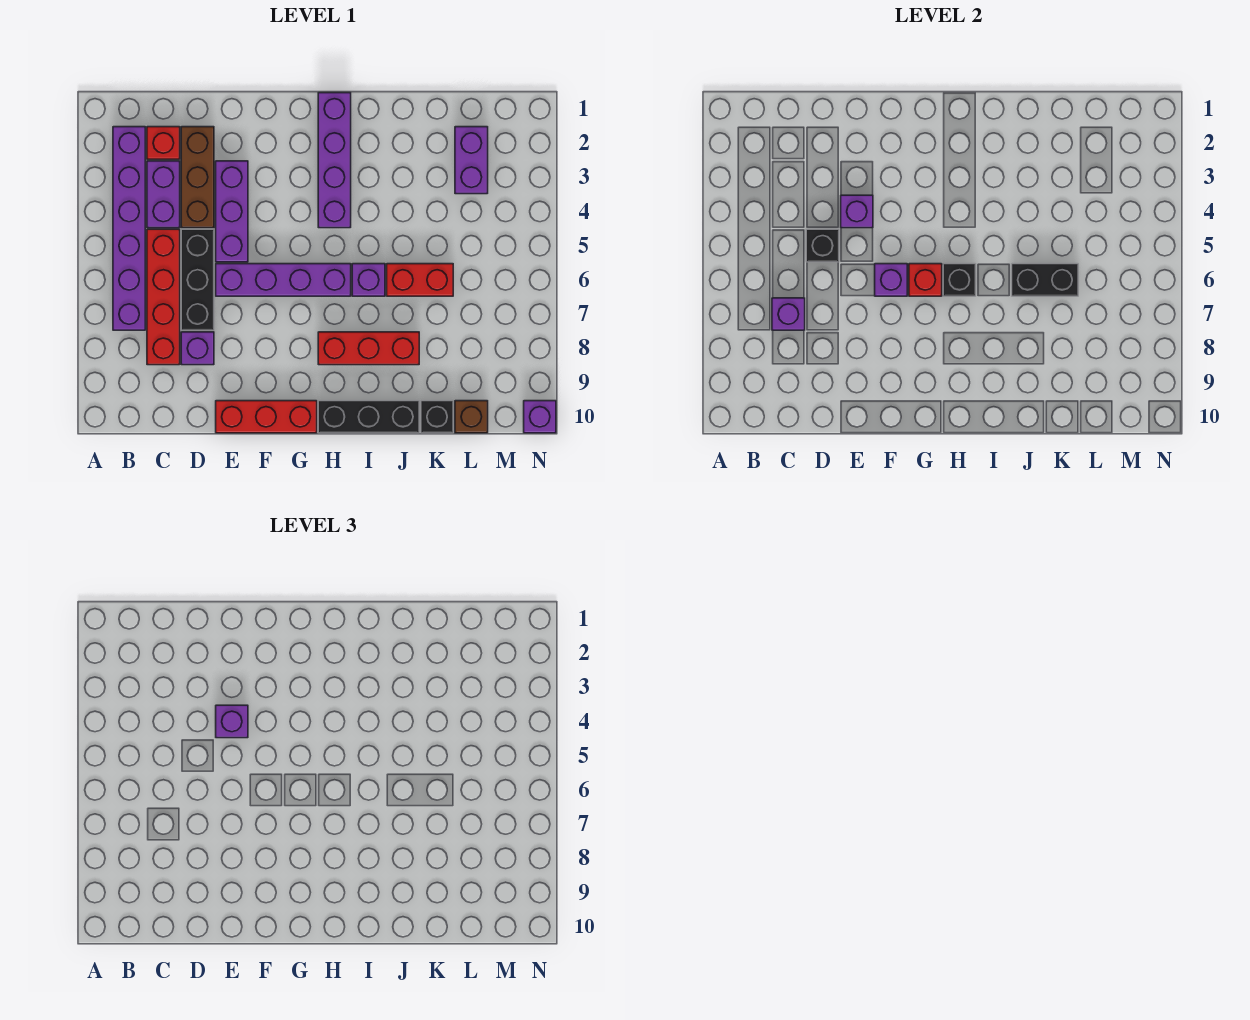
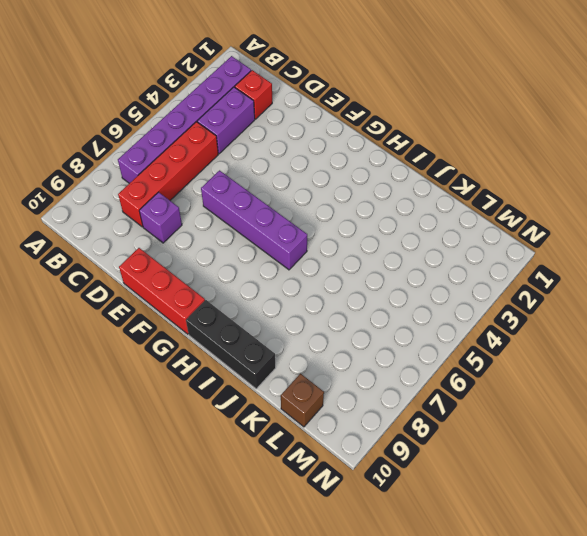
none -> brown brick D2:D4 level 1
none -> black brick D5:D7 level 1
none -> purple brick E3:E5 level 1

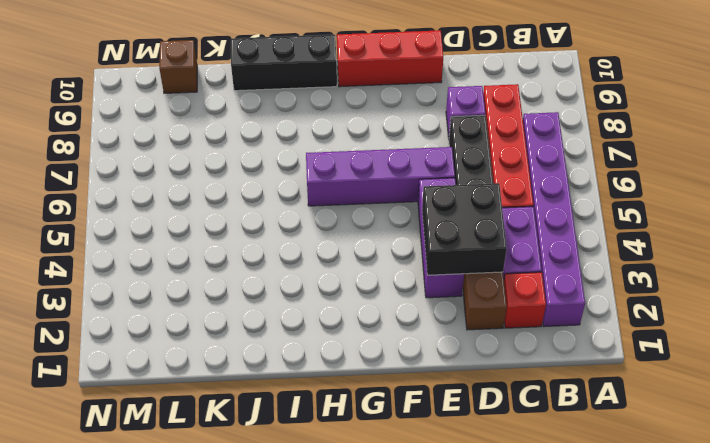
black brick D3:E4 level 2 -> purple brick E4 level 2
none -> purple brick H1:H4 level 1
none -> red brick H8:J8 level 1
none -> purple brick I6 level 1

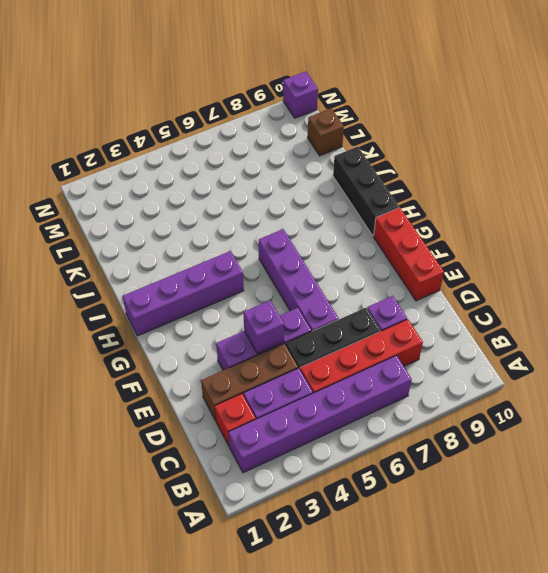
none -> red brick H8:J8 level 1
none -> purple brick I6 level 1
none -> red brick J6:K6 level 1

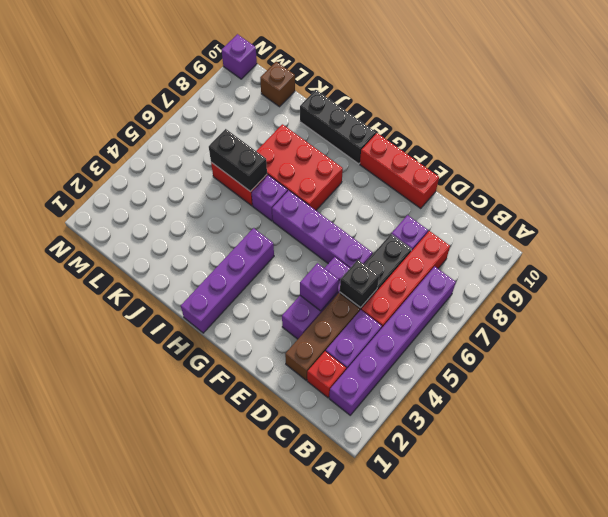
red brick H7:J8 level 1 -> red brick H8:J8 level 1
none -> black brick K10 level 1
none -> purple brick L2:L3 level 1
none -> purple brick C7 level 2

